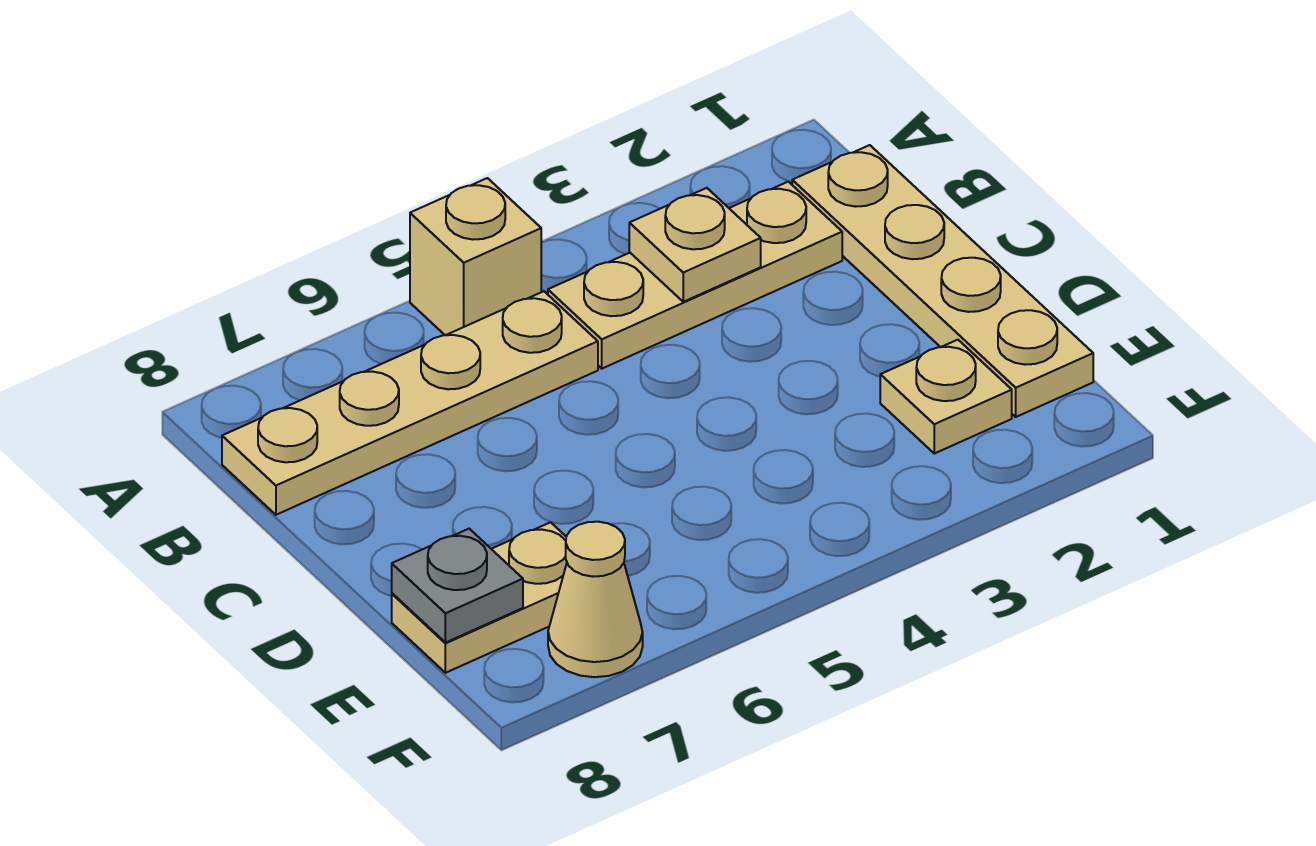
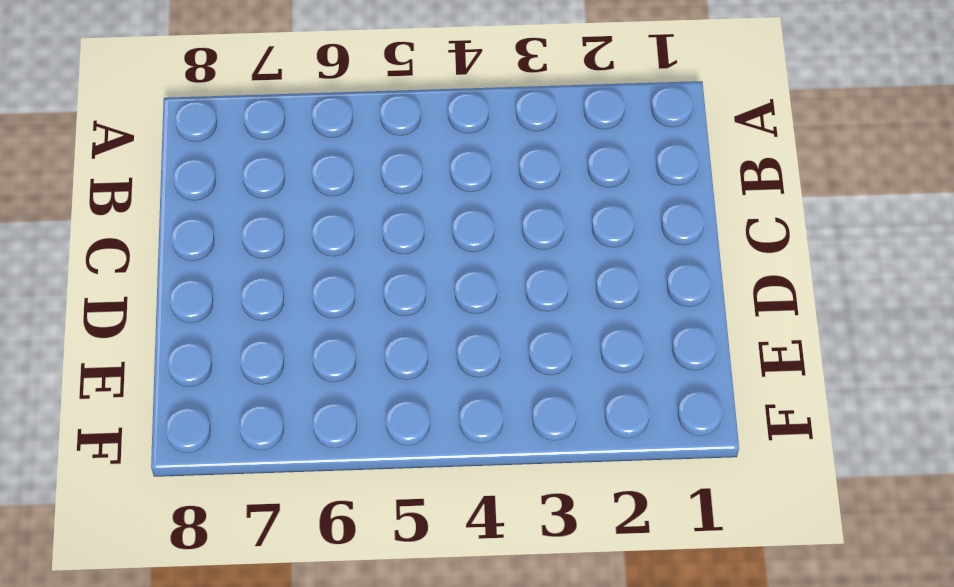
none -> tan brick A5 level 1
none -> tan plate B1:E1 level 1

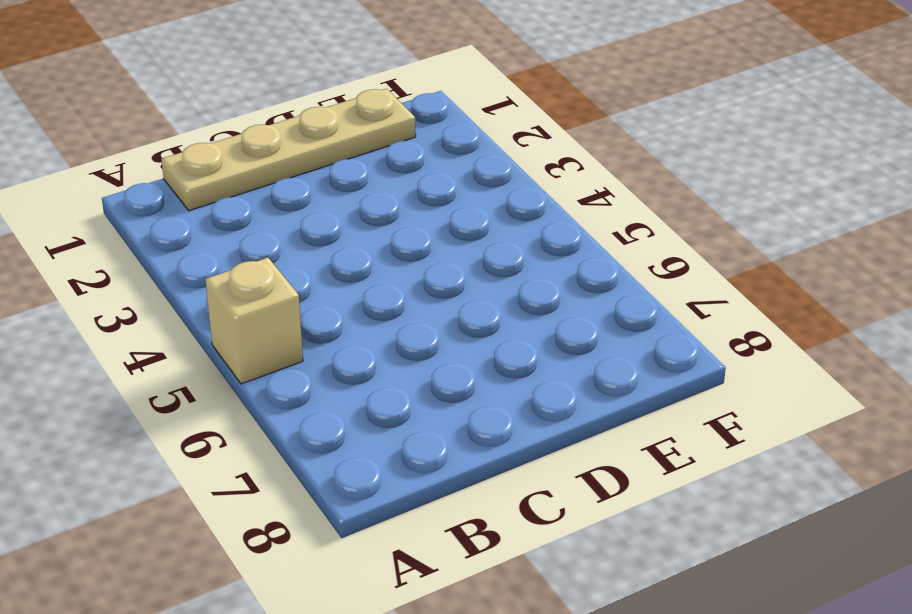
none -> tan plate B2:B4 level 1
none -> tan plate B5:B8 level 1

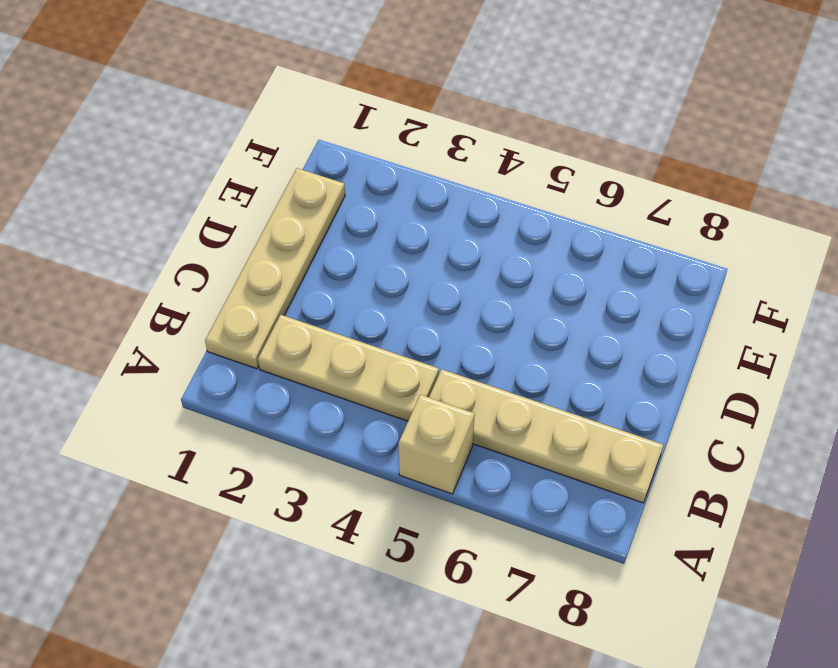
none -> tan plate E2 level 1
none -> tan plate E7:E8 level 1

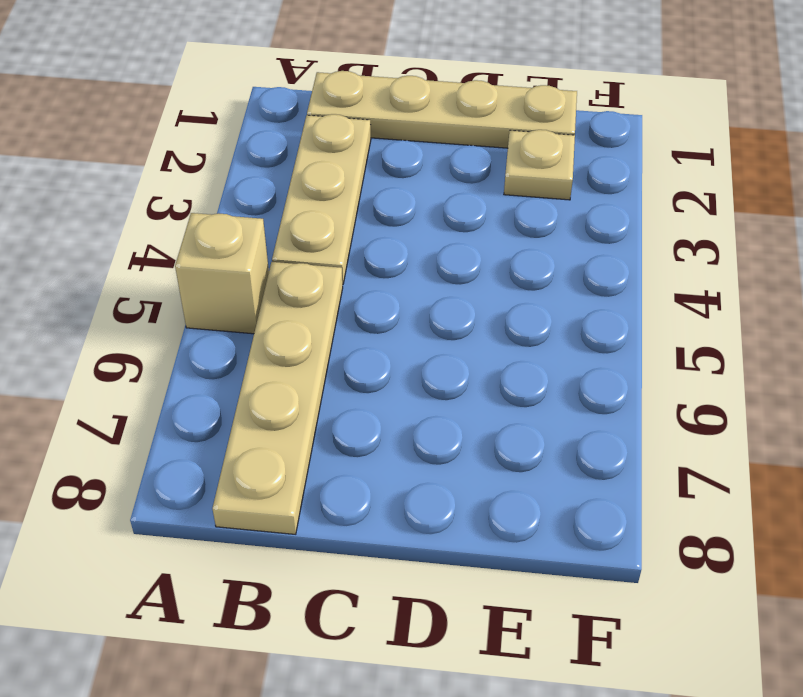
none -> tan plate E7:E8 level 1
none -> tan cone F7 level 1

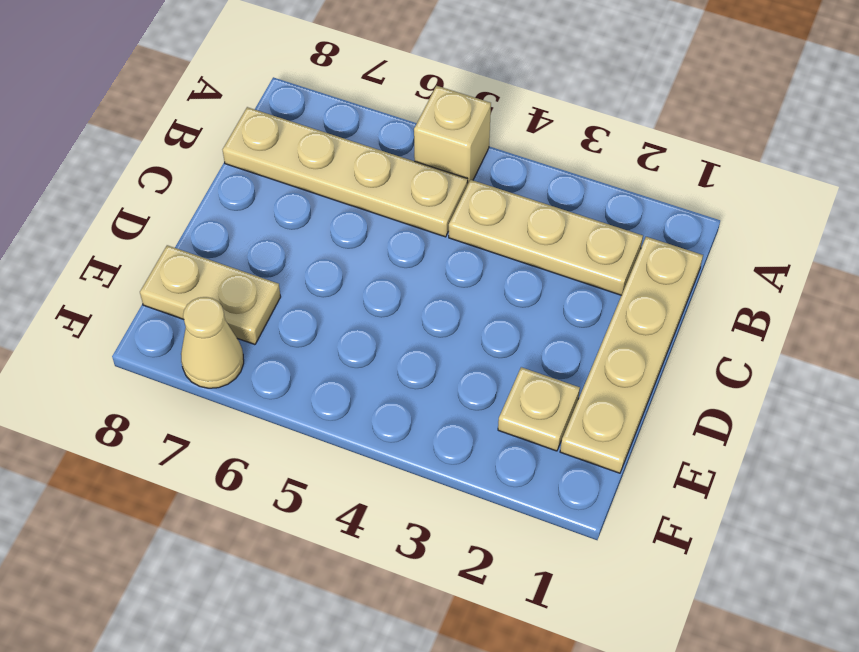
none -> tan plate B3 level 2
none -> grey plate E8 level 2

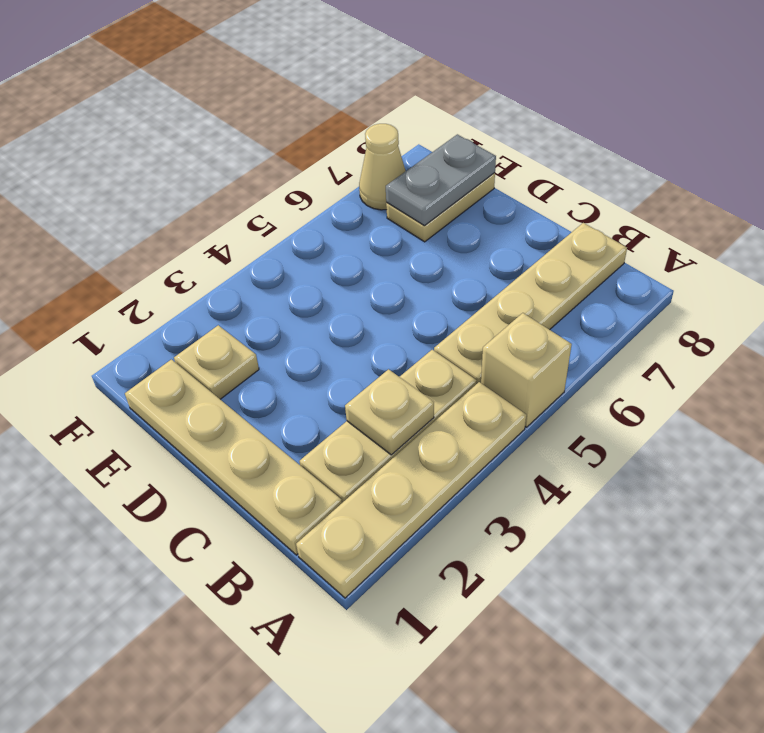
tan plate A1:A4 level 1 -> none
grey plate E7:E8 level 2 -> grey plate E8 level 2

